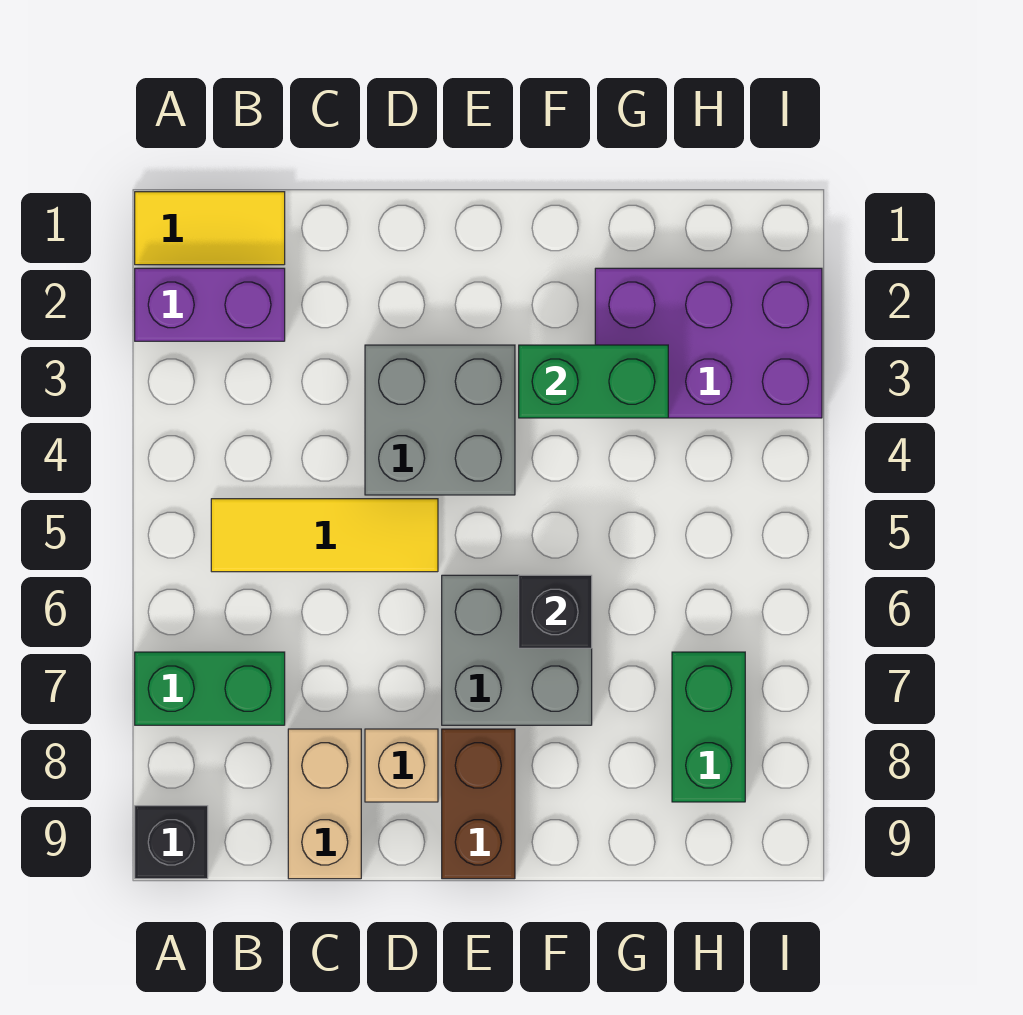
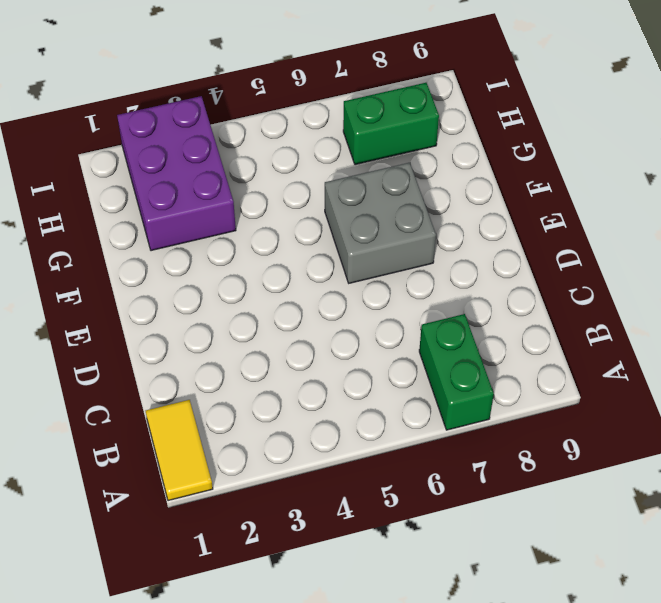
none -> purple brick A2:B2 level 1
none -> black brick A9 level 1
none -> yellow tile B5:D5 level 1

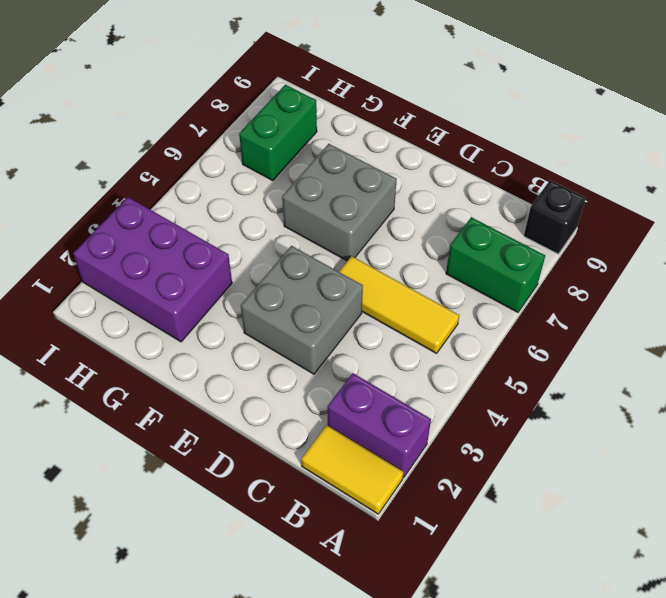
none -> tan brick C8:C9 level 1
none -> tan brick D8 level 1
none -> brown brick E8:E9 level 1

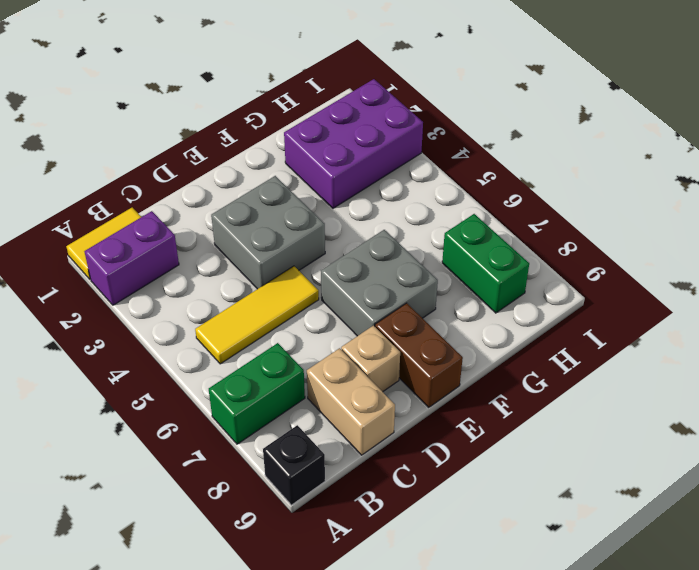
none -> green brick F3:G3 level 2
none -> black brick F6 level 2

